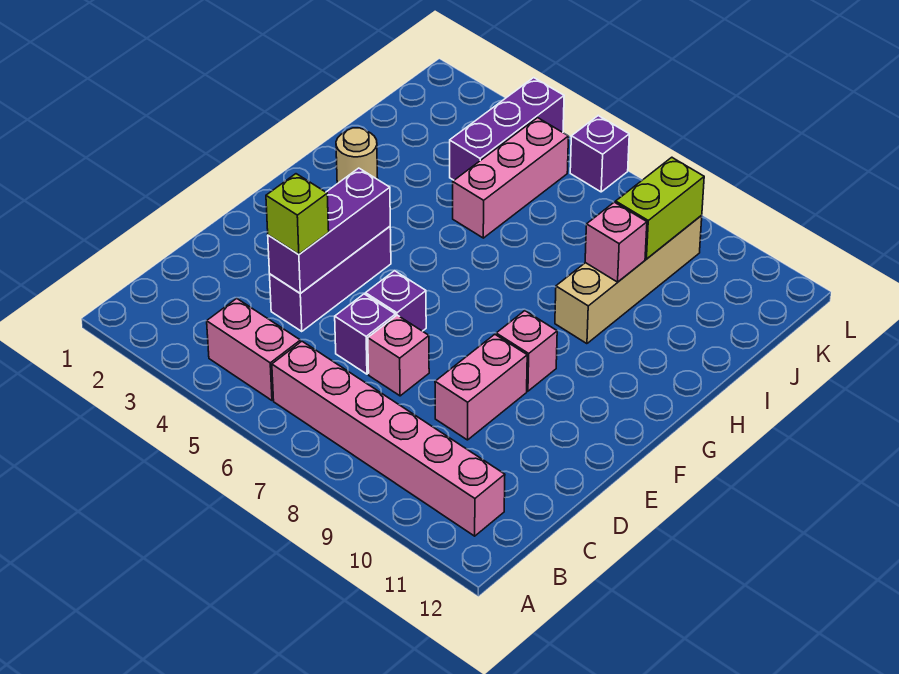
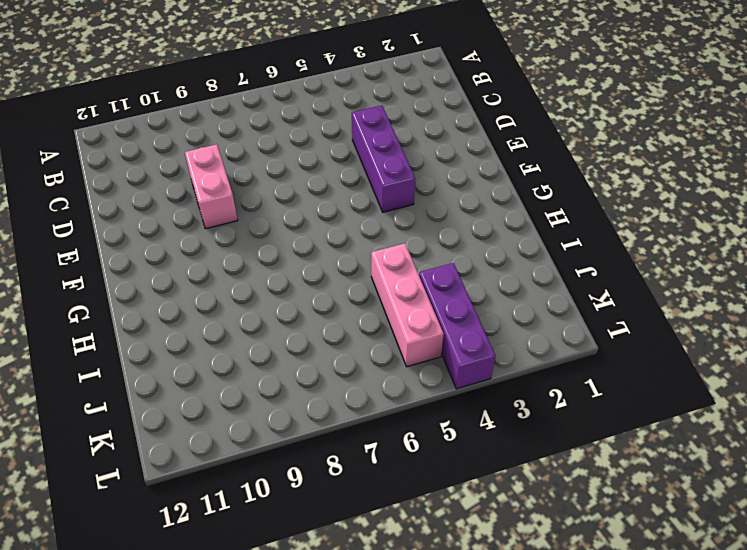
none -> pink brick B4:B5 level 1
none -> pink brick B6:B11 level 1
none -> purple brick D6 level 1

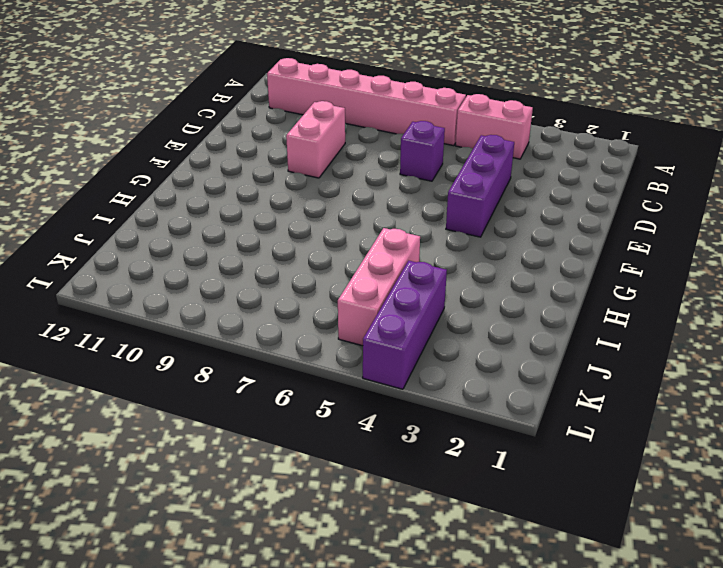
none -> pink brick D7 level 1
none -> purple brick E6 level 1
none -> pink brick F9 level 1

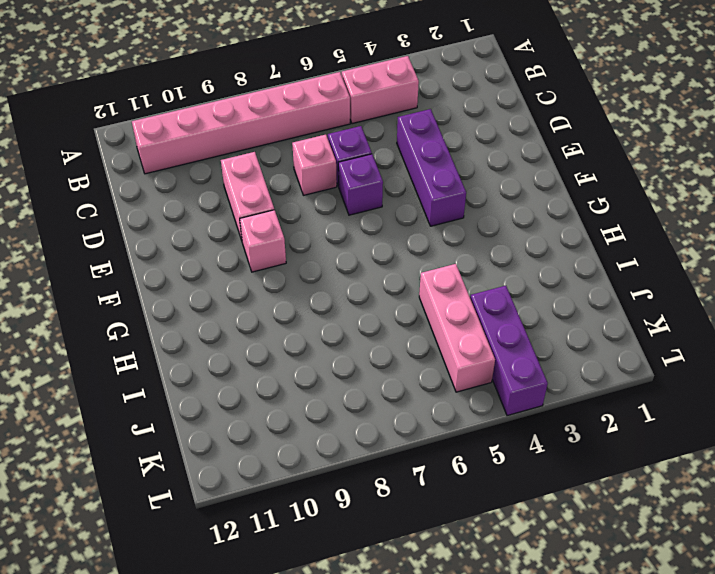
none -> tan round brick H2 level 1
none -> tan brick H9:K9 level 1
none -> purple brick L6 level 1

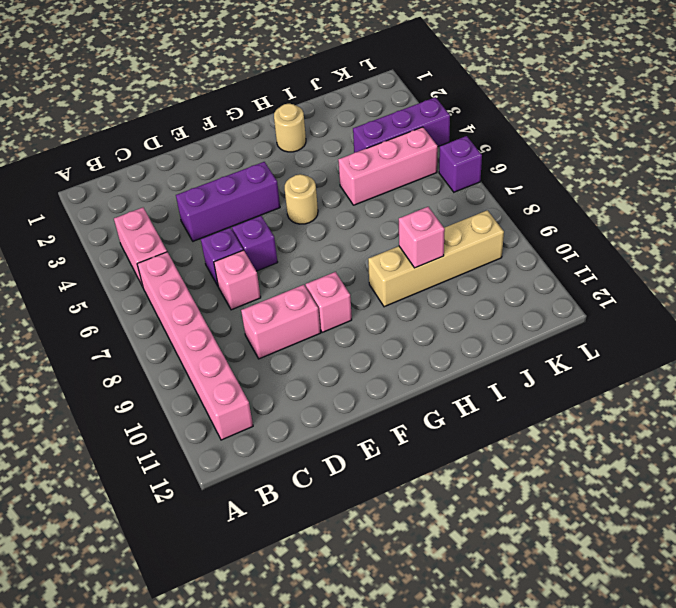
tan round brick G5 level 1 -> none
none -> purple brick D4:F4 level 2
none -> lime brick J9:K9 level 2
none -> lime brick D4 level 3

